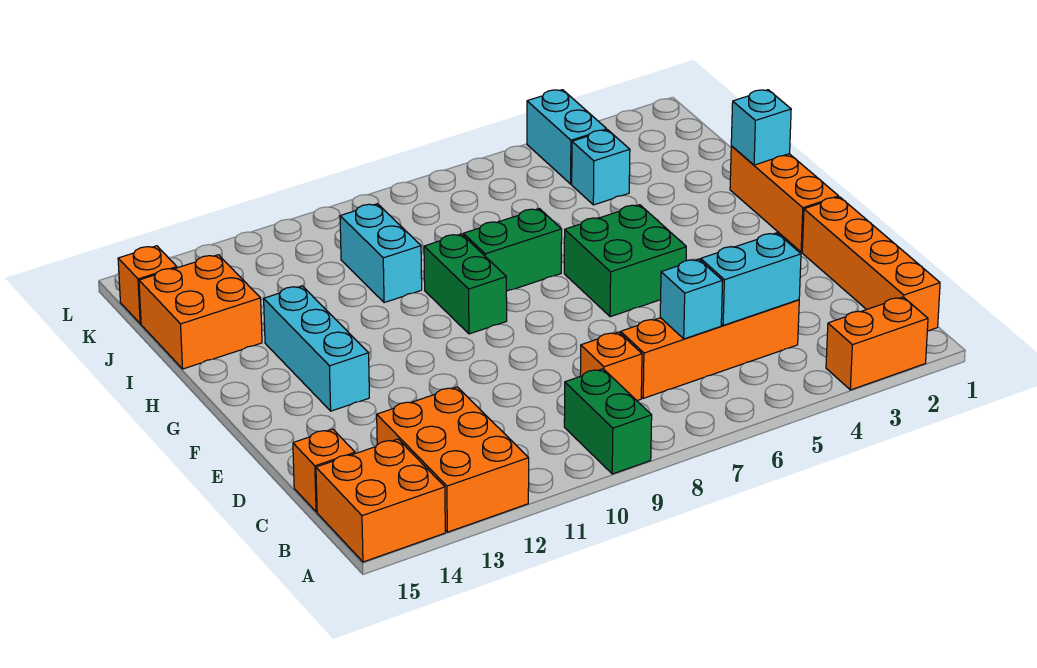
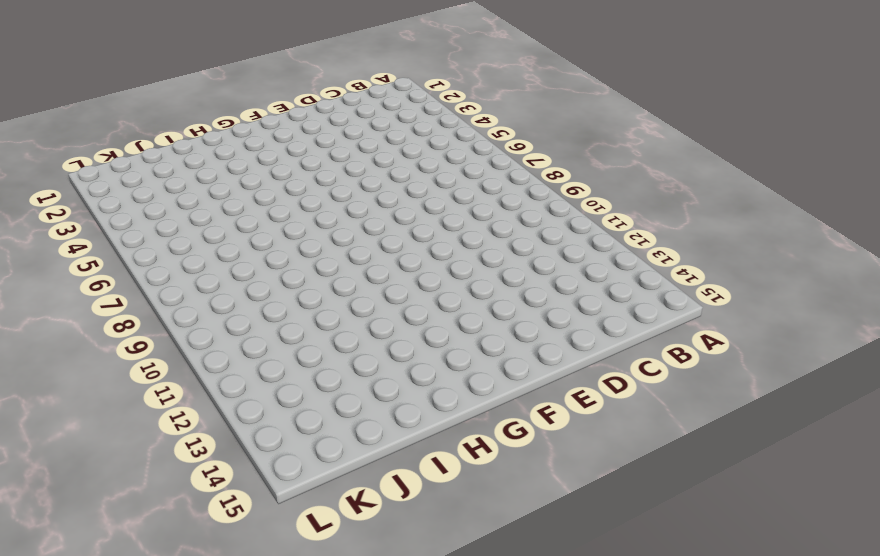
none -> orange brick A2:A3 level 1
none -> green brick A9:B9 level 1
none -> orange brick A12:C13 level 1

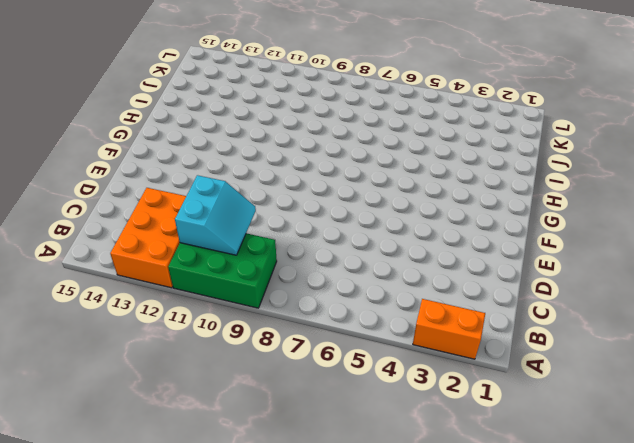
green brick A9:B11 level 1 -> green brick A9:B9 level 1
cyan slope B10:C11 level 2 top 11 -> none
none -> orange brick A14:B15 level 1
none -> orange brick B1:E1 level 1
none -> orange brick C4:C7 level 1

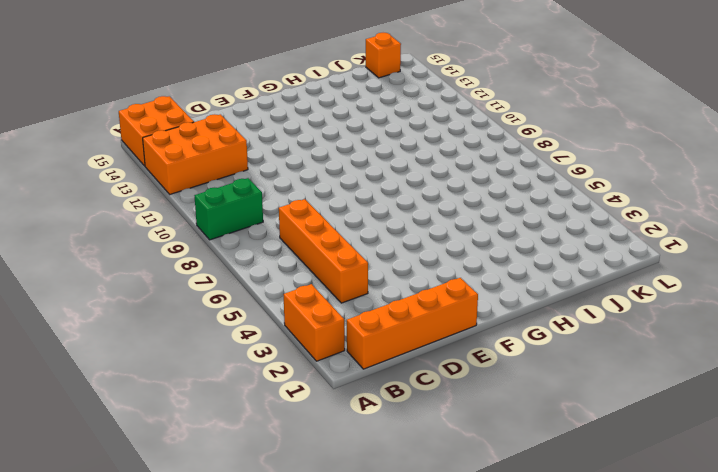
none -> orange brick C8 level 1
none -> orange brick C15 level 1
none -> orange brick F1:H1 level 1

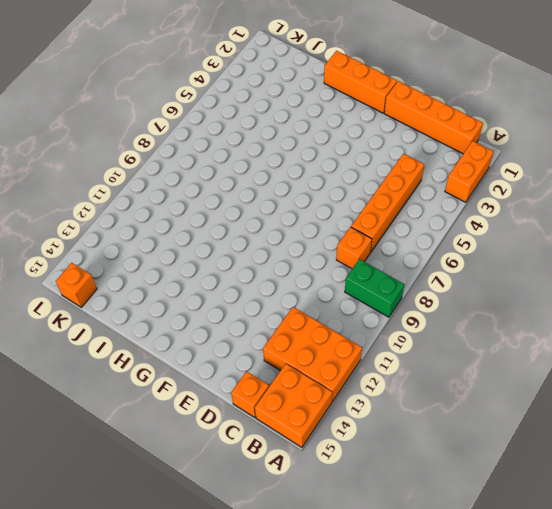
none -> green brick F5:G6 level 1
none -> cyan brick F13:H13 level 1
none -> green brick G9:H9 level 1

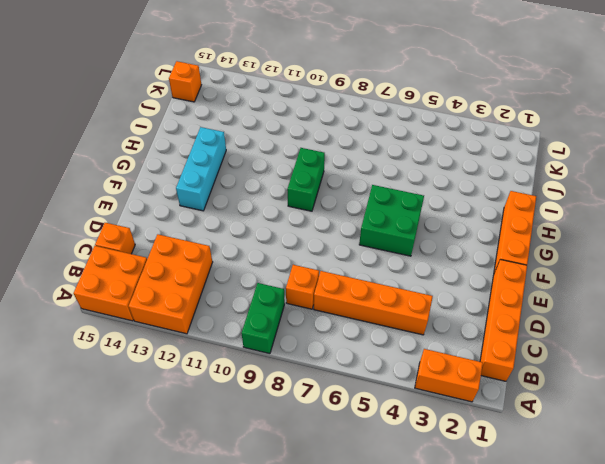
none -> green brick H7:H8 level 1
none -> cyan brick I10:J10 level 1
none -> orange brick I14:J15 level 1

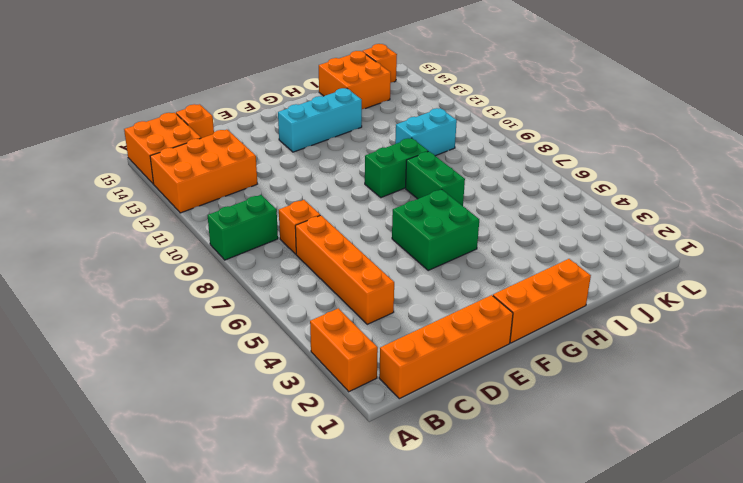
none -> cyan brick J4 level 1
none -> cyan brick K4:L4 level 1
none -> cyan brick C4:C5 level 2

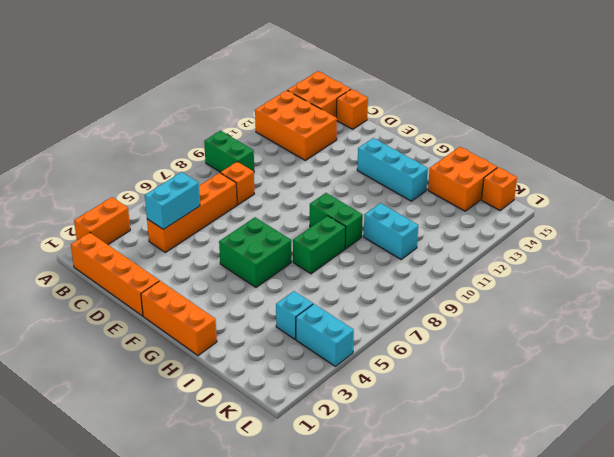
none -> cyan brick C6 level 2
none -> cyan brick H1 level 2

